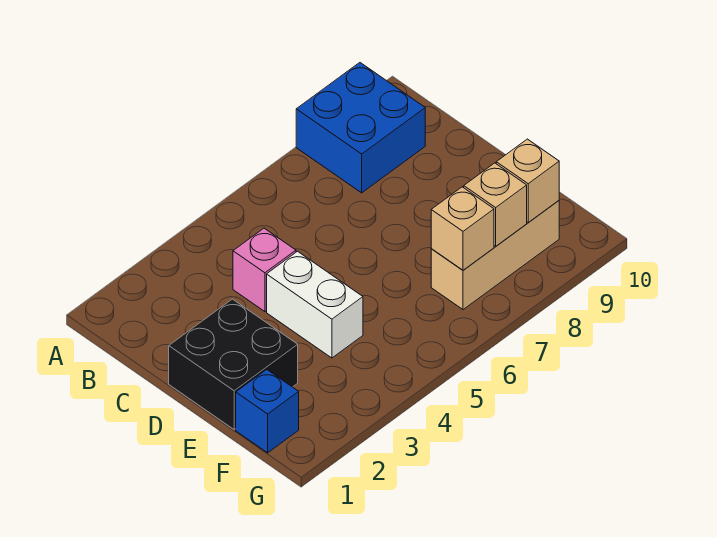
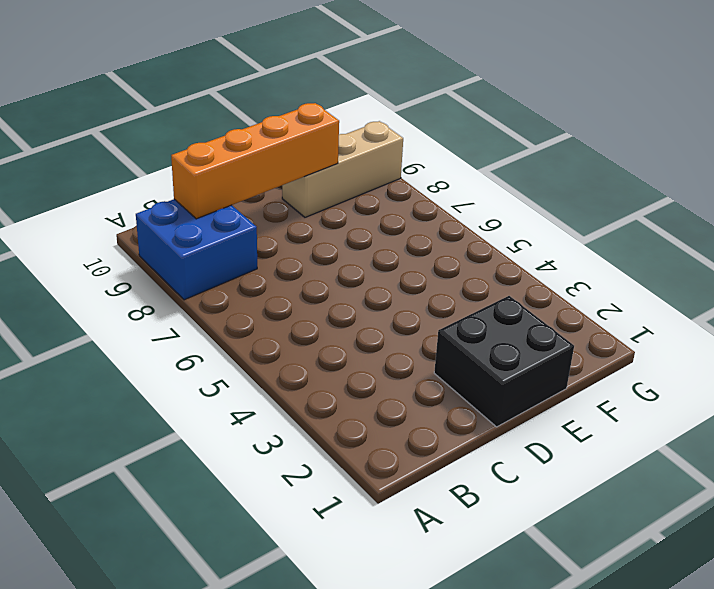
orange brick B9:E9 level 2 -> none
tan brick E9:G9 level 1 -> tan brick F7:F9 level 1
none -> pink brick C4 level 1
none -> white brick D4:E4 level 1

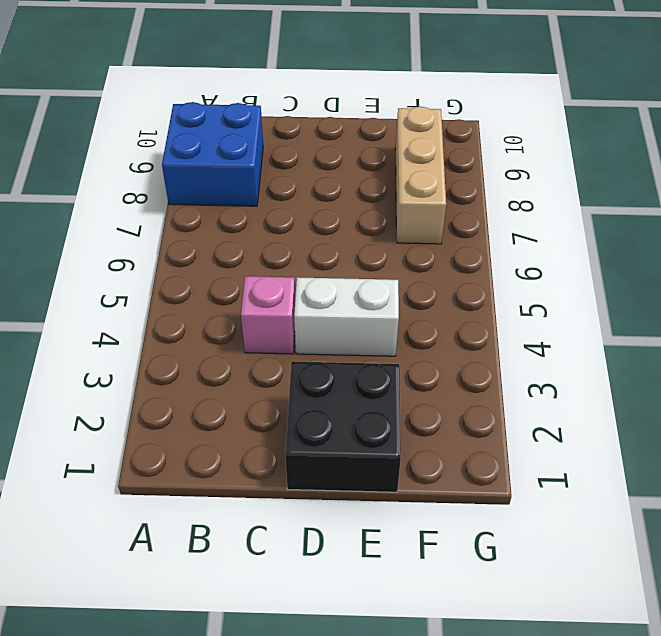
none -> blue brick F1 level 1
none -> tan brick F7 level 2

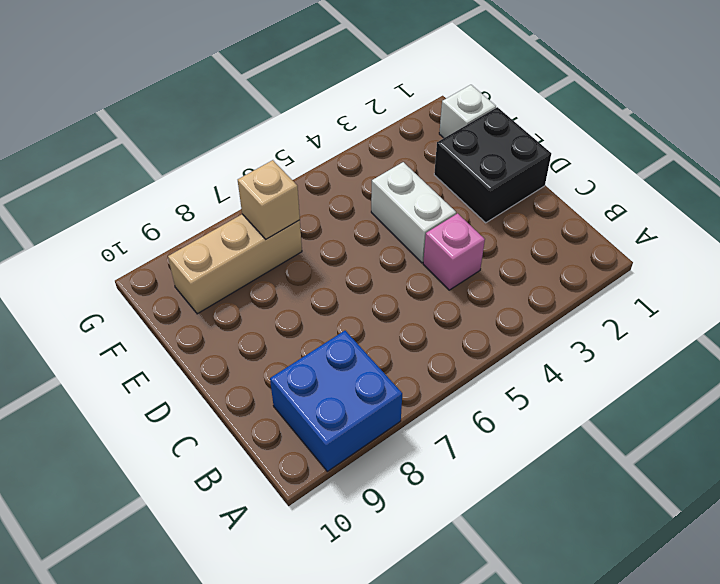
white brick F1 level 1 -> blue brick F1 level 1
none -> tan brick F8 level 2
none -> tan brick F9 level 2

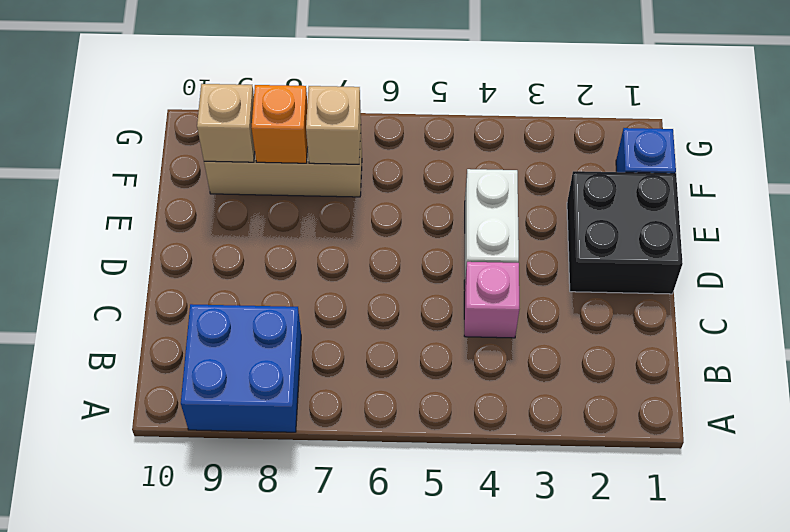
orange brick F8 level 2 -> tan brick F8 level 2

